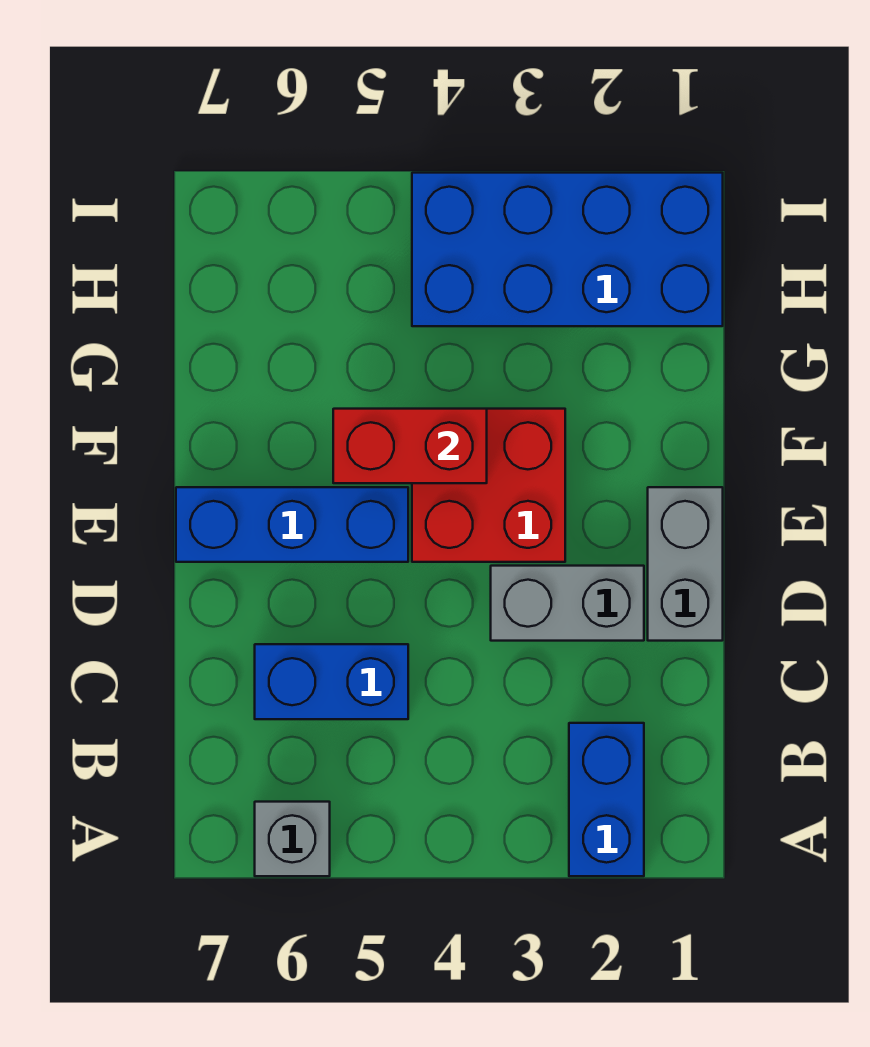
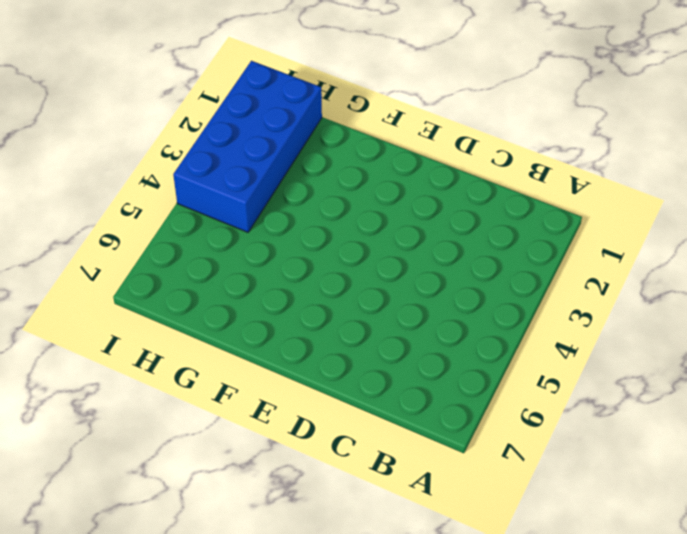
none -> blue brick A2:B2 level 1
none -> grey brick A6 level 1

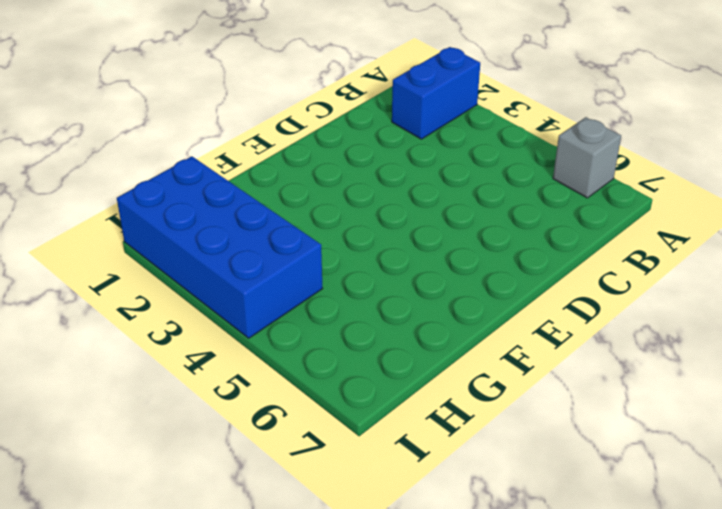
none -> blue brick C5:C6 level 1
none -> grey brick D1:E1 level 1

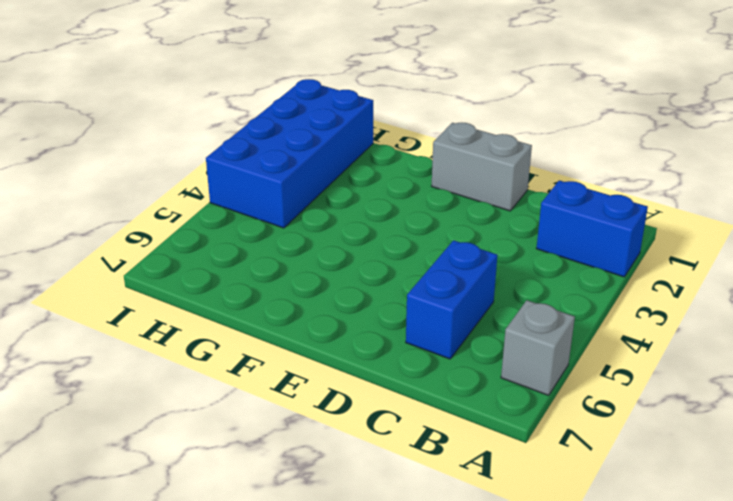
none -> grey brick D2:D3 level 1
none -> red brick E3:F4 level 1

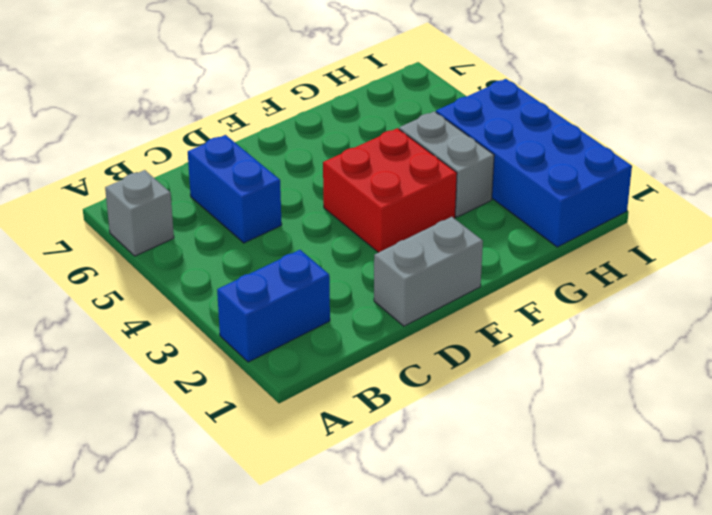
grey brick G3:G4 level 1 -> grey brick D2:D3 level 1
none -> blue brick E5:E7 level 1
none -> red brick F4:F5 level 2

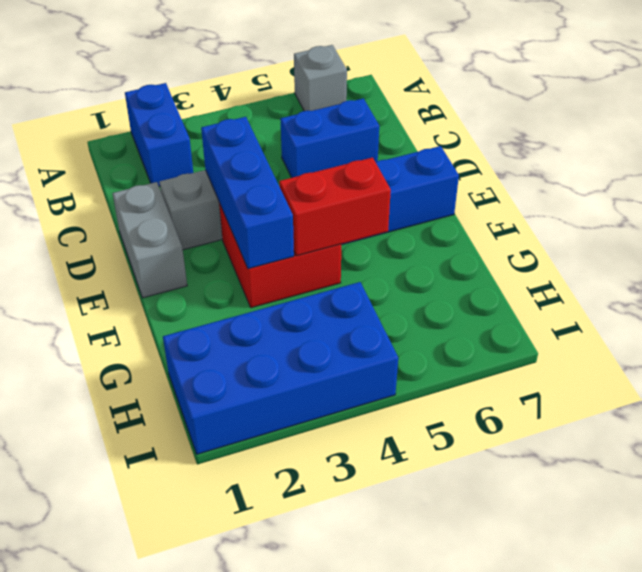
blue brick D3:F3 level 2 -> none

